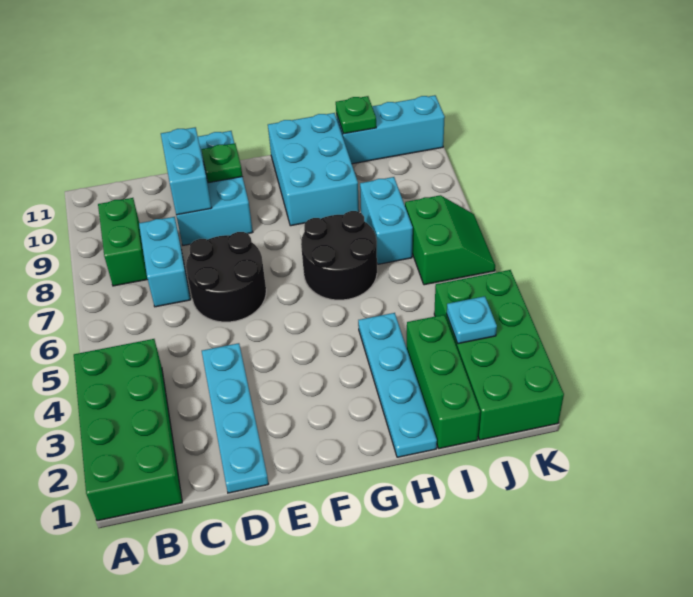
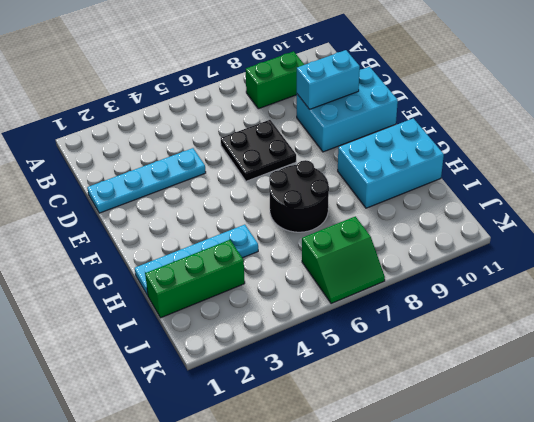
black plate D6:E7 level 1 -> black round brick D6:E7 level 1
none -> green brick A1:B4 level 1
none -> cyan brick C7:C8 level 1
none -> cyan brick I7:I8 level 1

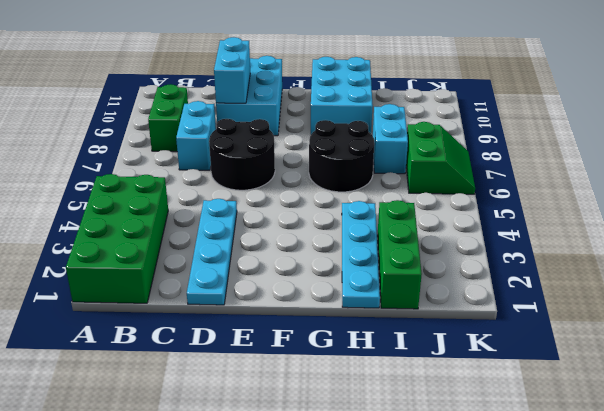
none -> cyan brick I11:K11 level 1
none -> green brick J1:K4 level 1
none -> green plate E10 level 2

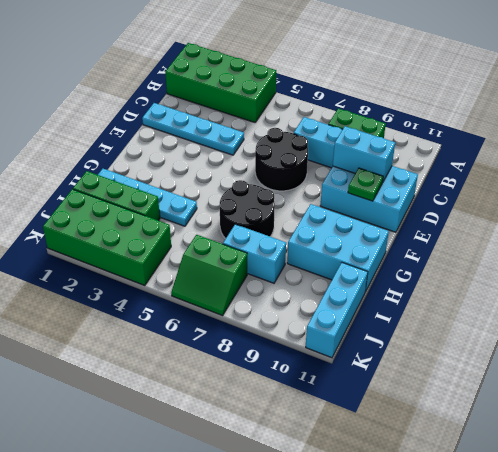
none -> green plate I11 level 2
none -> cyan plate J3 level 2

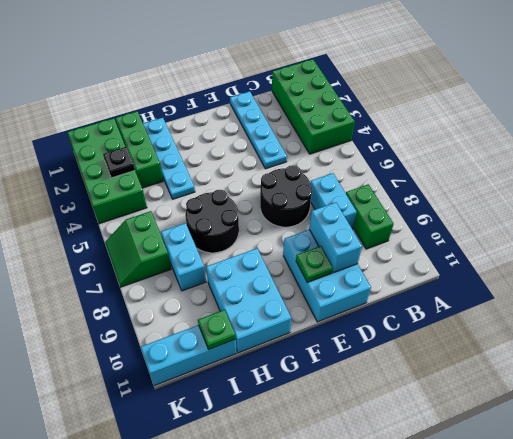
black plate J3 level 2 -> cyan plate J3 level 2

